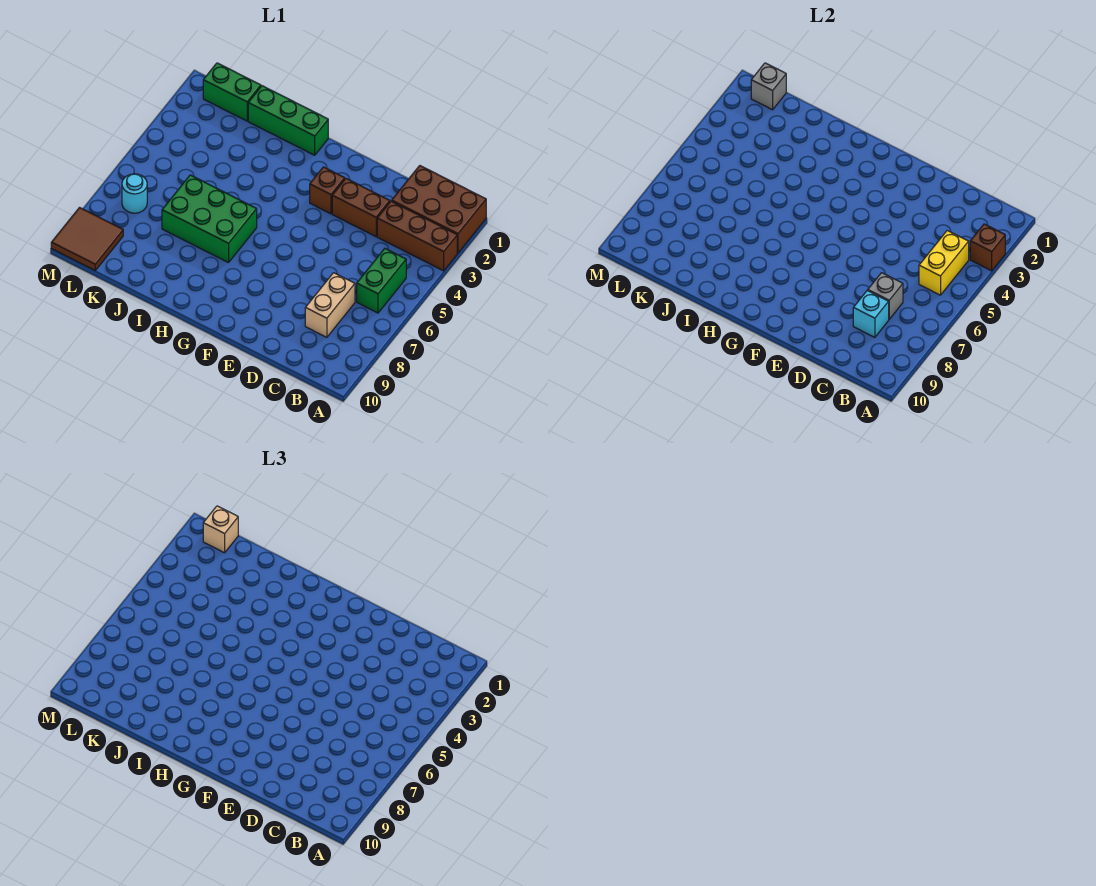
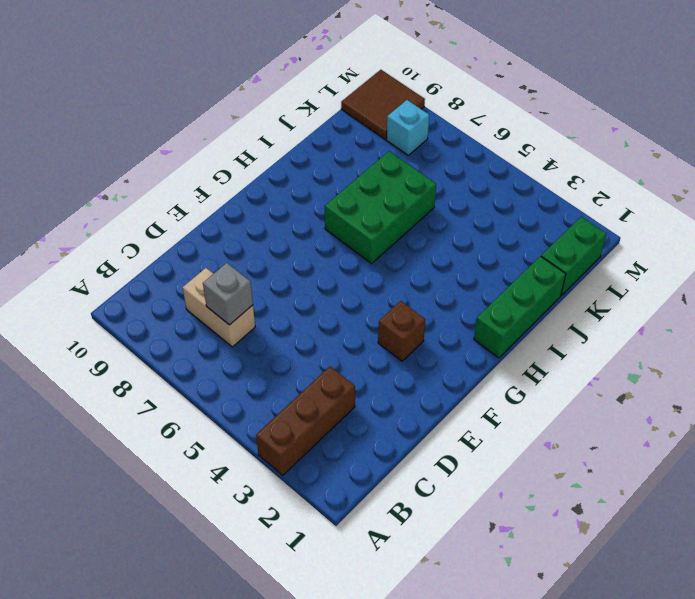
cyan brick L8 level 1 -> cyan brick C8 level 2
none -> brown brick A1:C2 level 1
none -> green brick B5:B6 level 1
none -> brown brick D3:E3 level 1

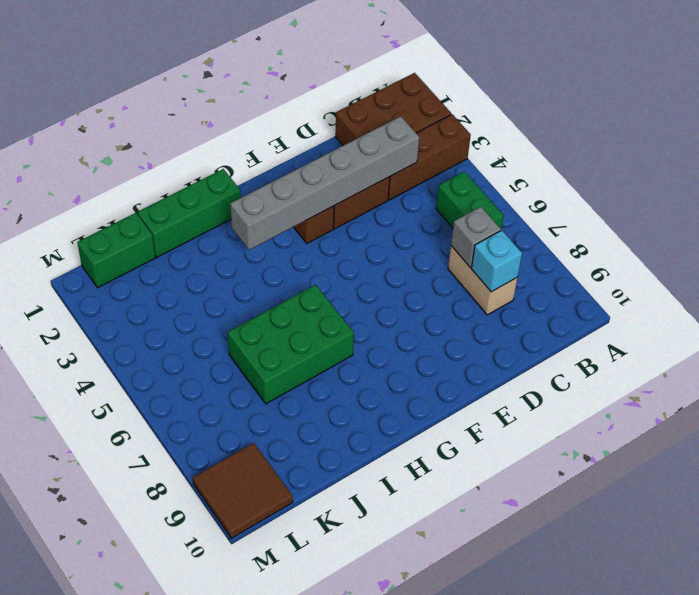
grey brick C3:H3 level 2 -> none
none -> cyan round brick L7 level 1
none -> brown brick A3 level 2
none -> yellow brick B4:B5 level 2

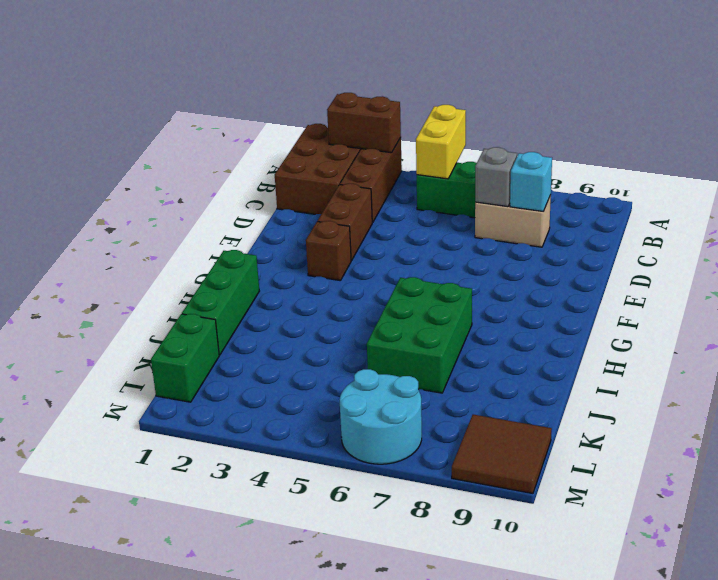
brown brick A2:A3 level 2 -> brown brick A3 level 2
yellow brick A5:B5 level 2 -> yellow brick B4:B5 level 2
cyan round brick L6:M7 level 1 -> cyan round brick L7 level 1
none -> grey brick L1 level 2
none -> tan brick L1 level 3

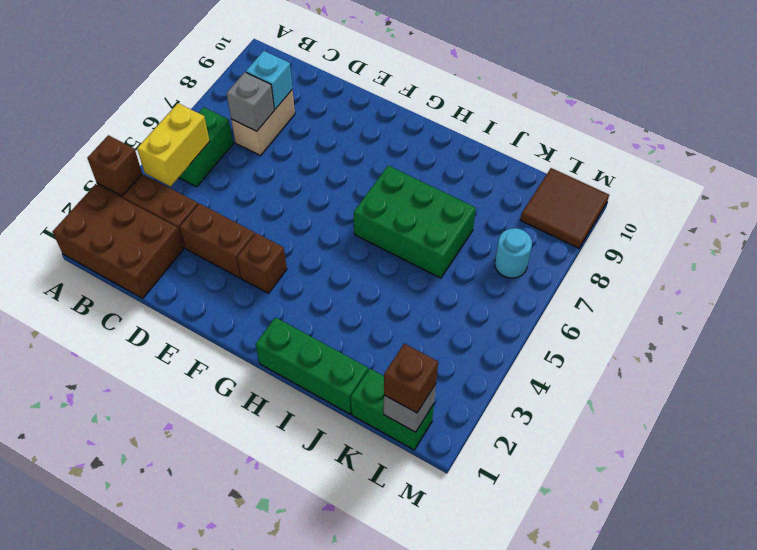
brown brick L1 level 3 -> tan brick L1 level 3

